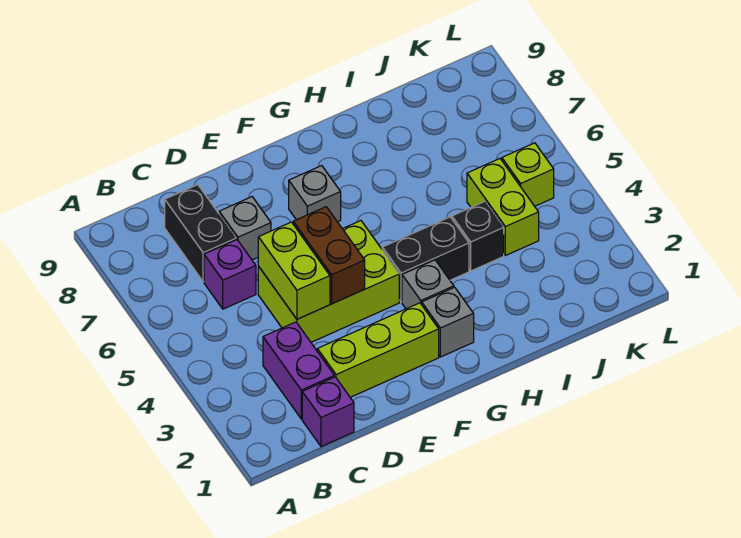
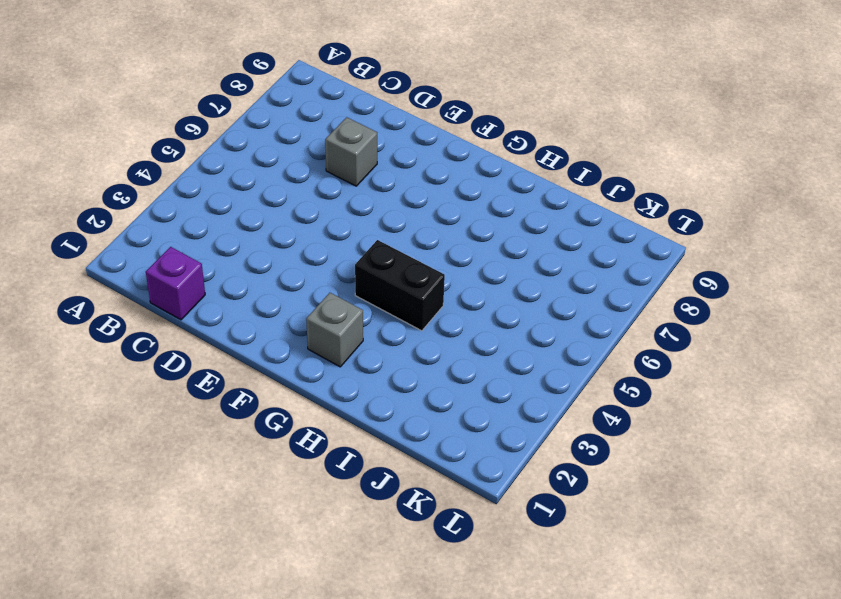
none -> purple brick C2:C3 level 1
none -> purple brick C6 level 1
none -> black brick C7:C8 level 1

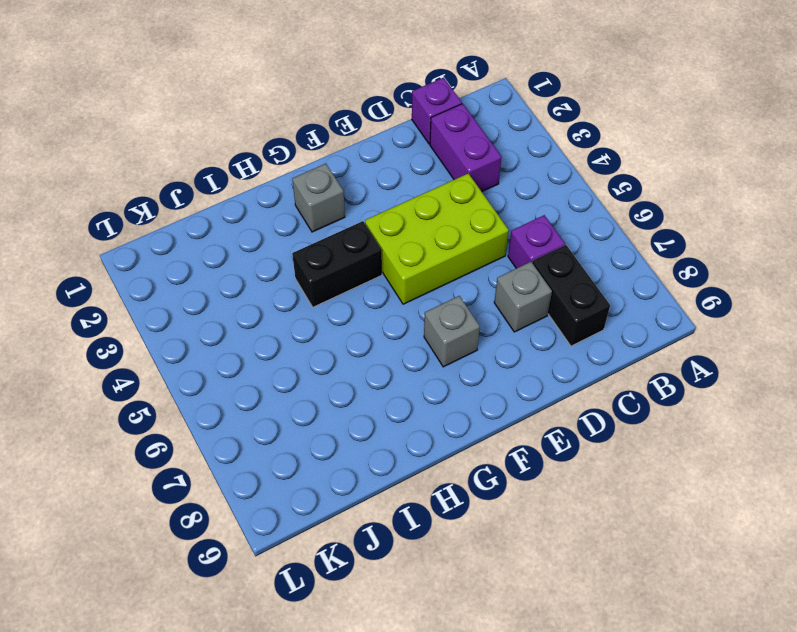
none -> lime brick D2:F2 level 1
none -> grey brick G3 level 1
none -> black brick I4 level 1

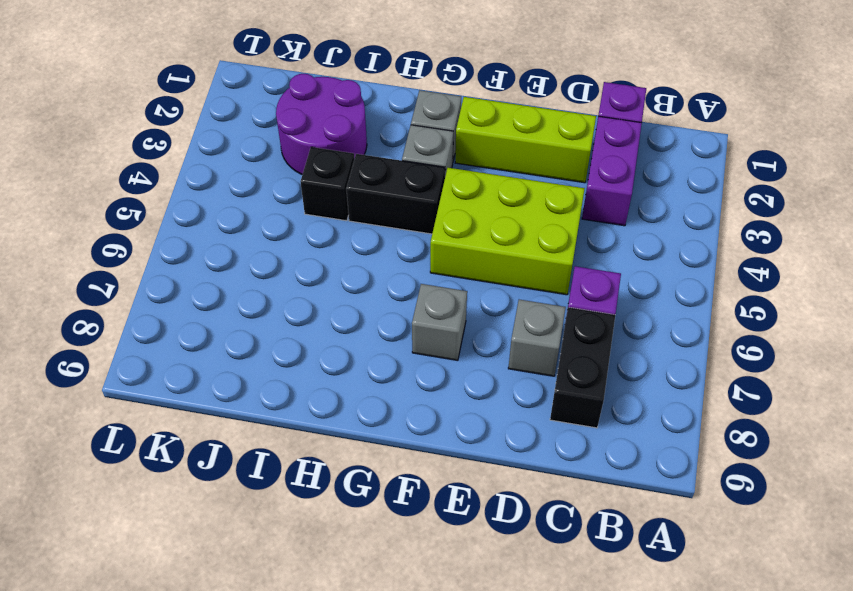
purple round brick I2:J3 level 1 -> none
none -> lime brick J4:J5 level 1
none -> lime brick K5 level 1
none -> lime brick D4:D5 level 2

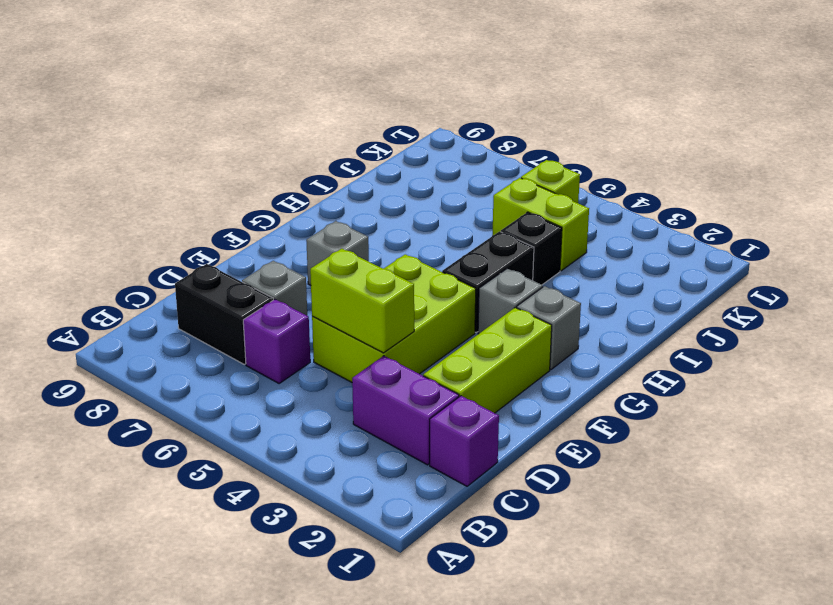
none -> brown brick E4:E5 level 2

